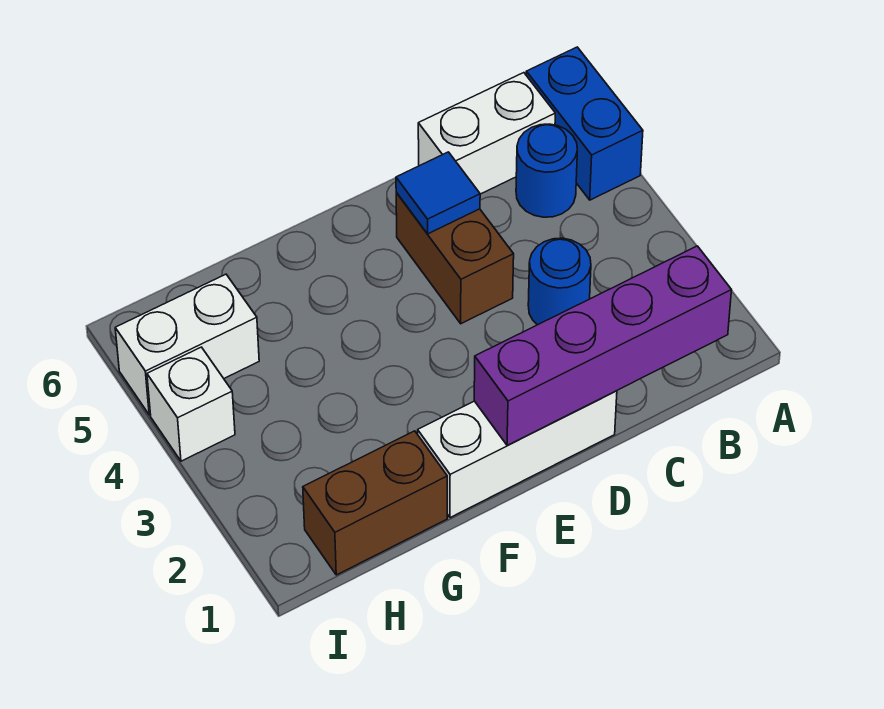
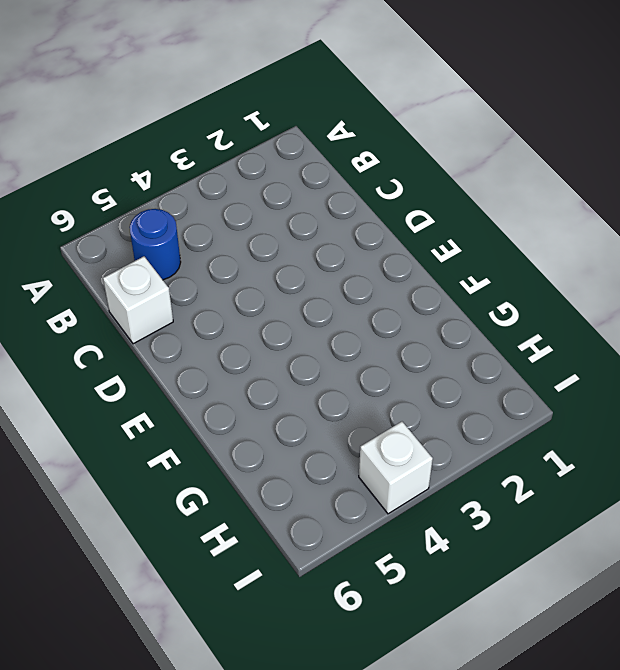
white brick C6 level 1 -> white brick B6:C6 level 1
none -> blue brick A5:A6 level 1
none -> blue round brick C3 level 1

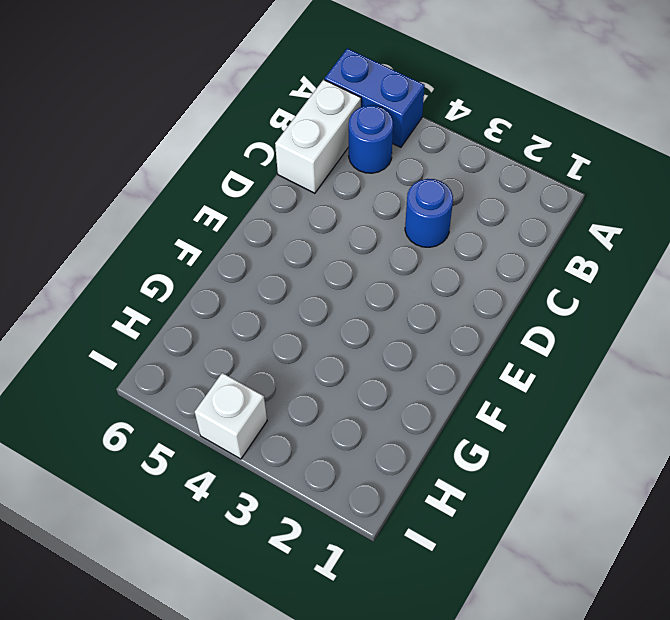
none -> white brick D1:F1 level 1
none -> brown brick D4:D5 level 1

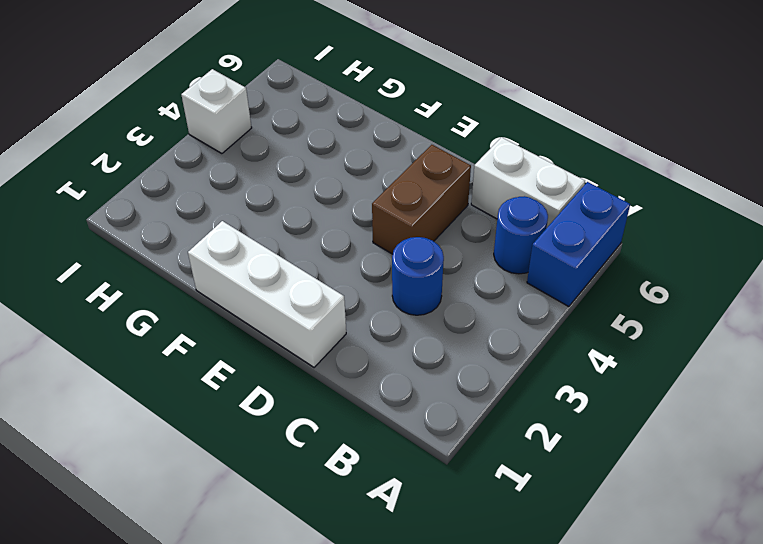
none -> brown brick G1:H1 level 1
none -> white brick H5:I5 level 1

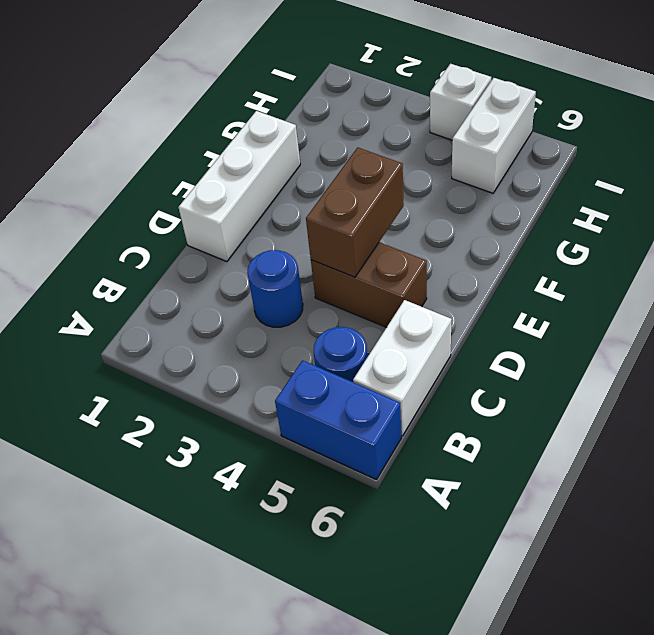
brown brick D4:E4 level 2 -> brown brick G1:H1 level 1
none -> purple brick B1:E1 level 2
none -> blue tile D5 level 2

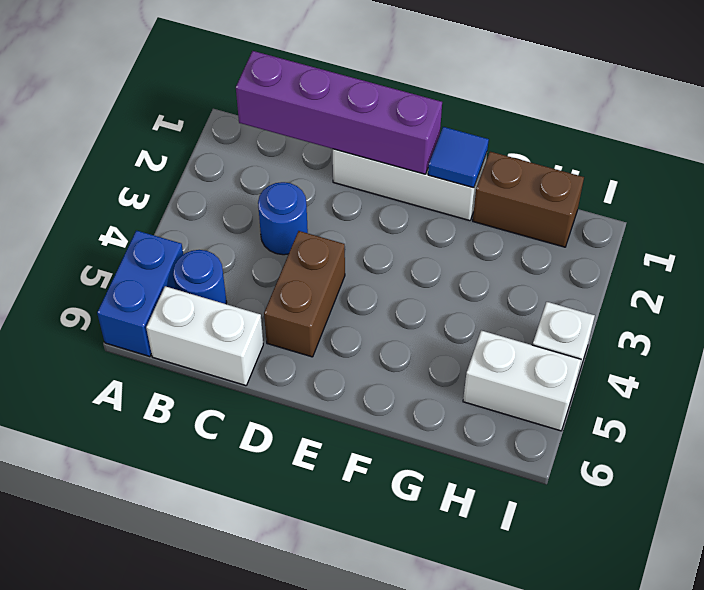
blue tile F1 level 2 -> blue tile D5 level 2

